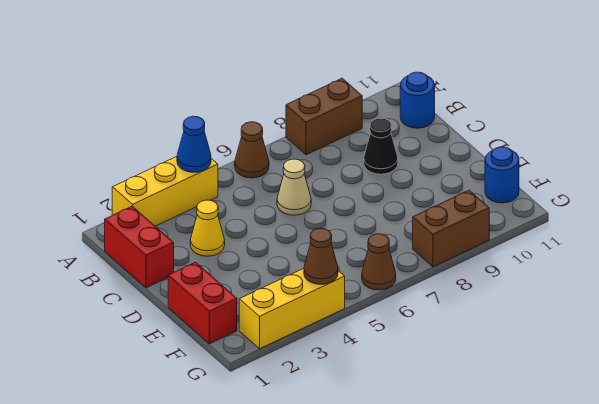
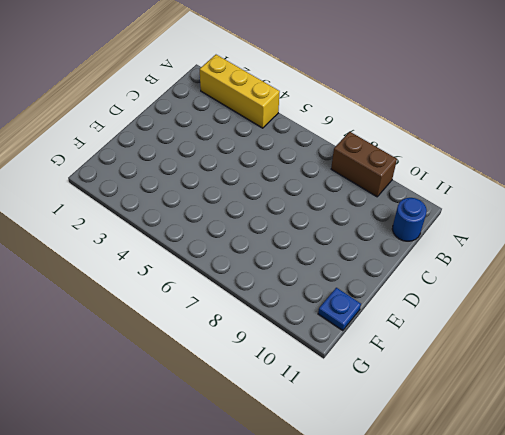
blue plate F11 level 1 -> blue round brick F11 level 1
none -> brown cone A6 level 1
none -> red brick B1:C1 level 1
none -> yellow cone C3 level 1

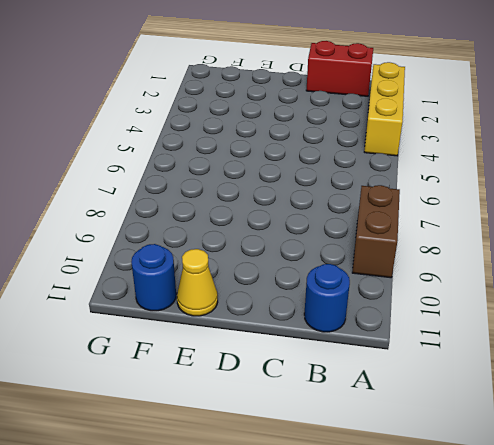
yellow cone E11 level 1 -> yellow cone C3 level 1
none -> brown cone A6 level 1
none -> tan cone C6 level 1
none -> black cone C9 level 1

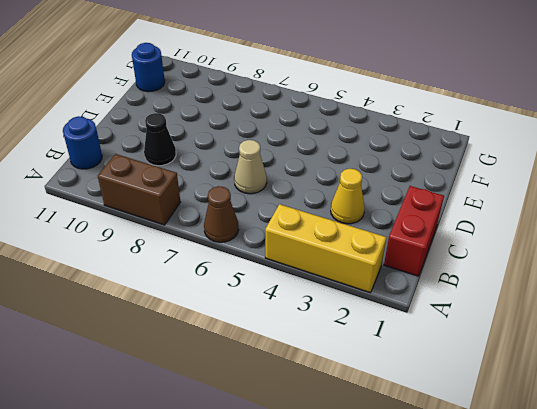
none -> red brick E1:F1 level 1
none -> yellow brick G2:G4 level 1
none -> brown cone G6 level 1

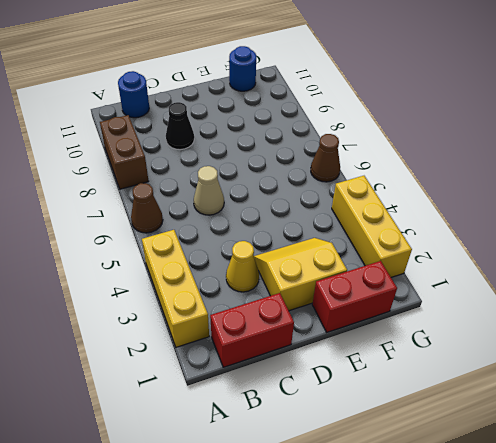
yellow slope D2:E3 level 1 top 2 -> none
none -> brown brick G8:G9 level 1
none -> blue cone A4 level 2
none -> brown cone G4 level 2

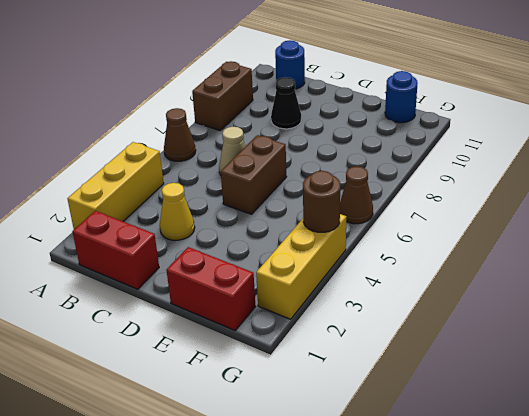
brown brick D5:D6 level 1 -> brown brick G8:G9 level 1
brown round brick G4 level 2 -> brown cone G4 level 2
none -> blue cone A4 level 2

